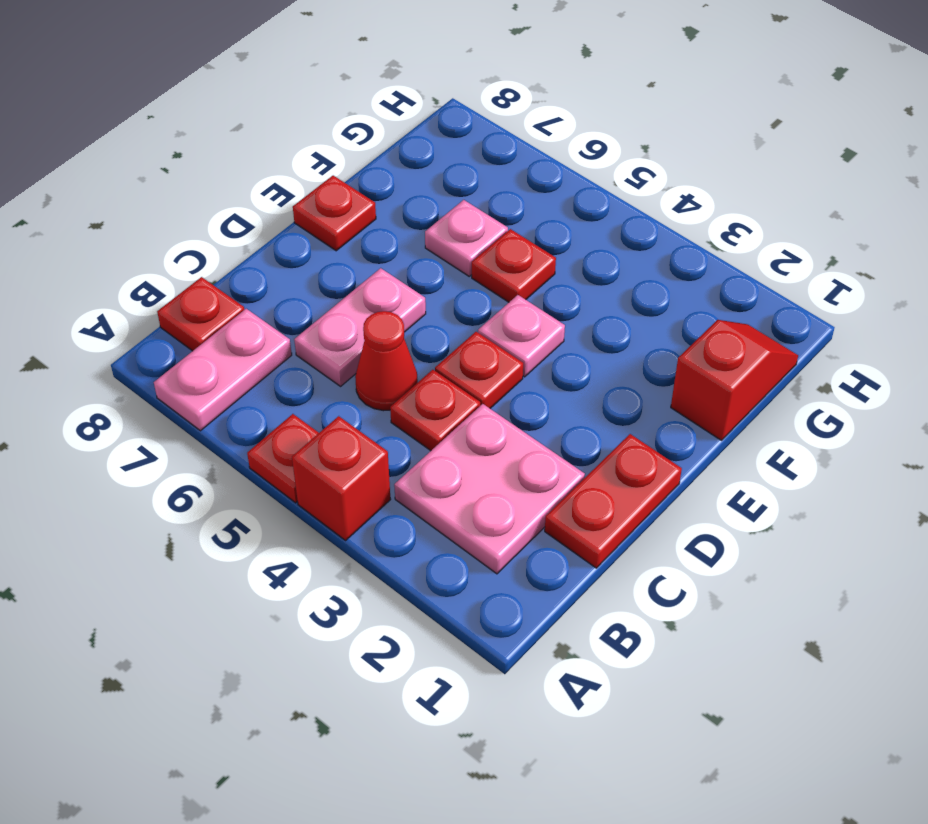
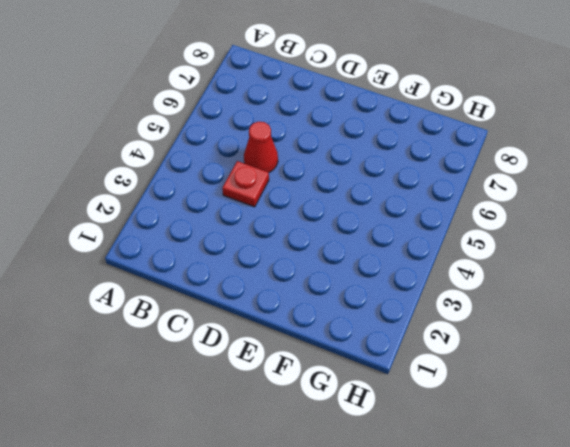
none -> red brick A4 level 1
none -> red plate A5 level 1
none -> pink plate A7:B7 level 1

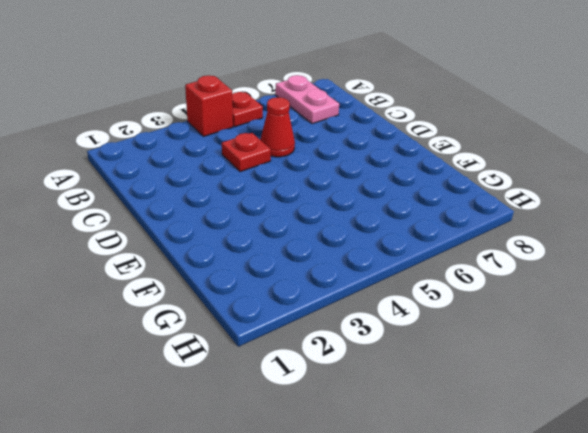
none -> pink plate B2:C3 level 1
none -> red plate B8 level 1
none -> red plate C1:D1 level 1

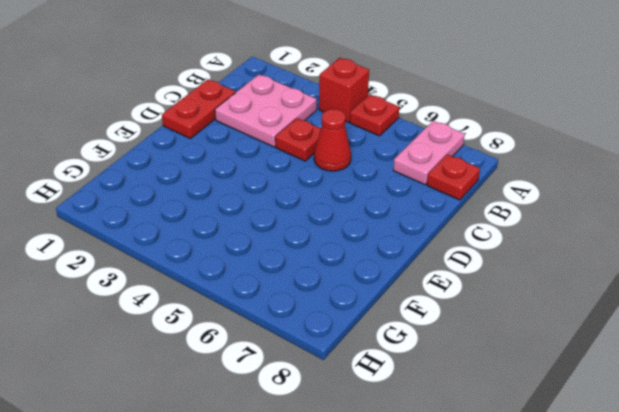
none -> pink plate C6:D6 level 1
none -> red plate D4 level 1
none -> pink plate E4 level 1

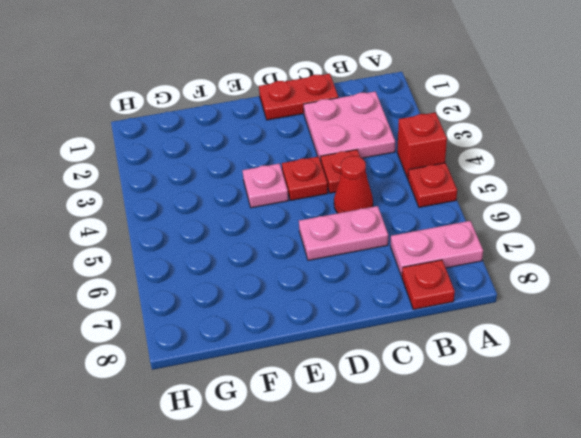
none -> red plate E8 level 1
none -> red slope F1:G1 level 1 top F
none -> red plate F5 level 1

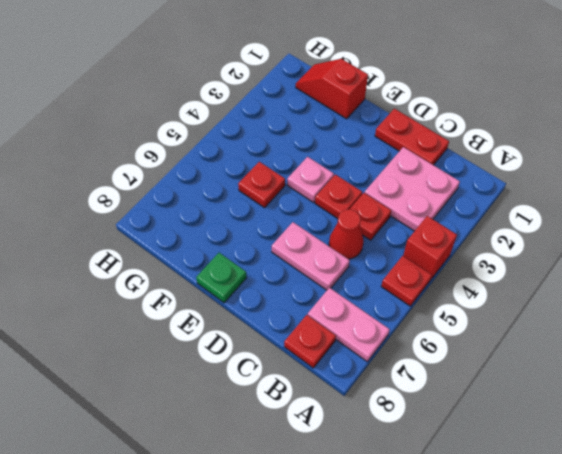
green plate E8 level 1 -> red plate E8 level 1
none -> pink plate F6 level 1

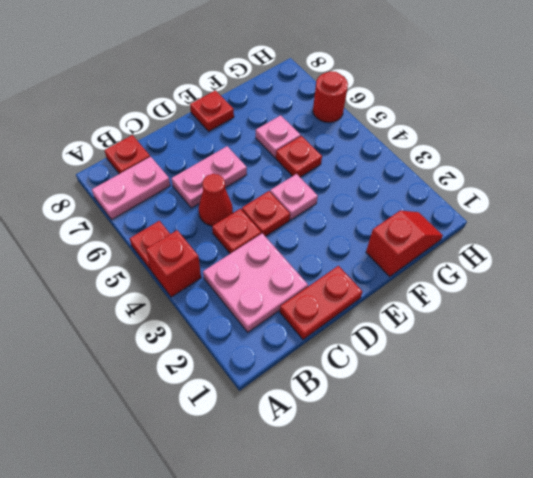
red round brick H6 level 1 -> none

